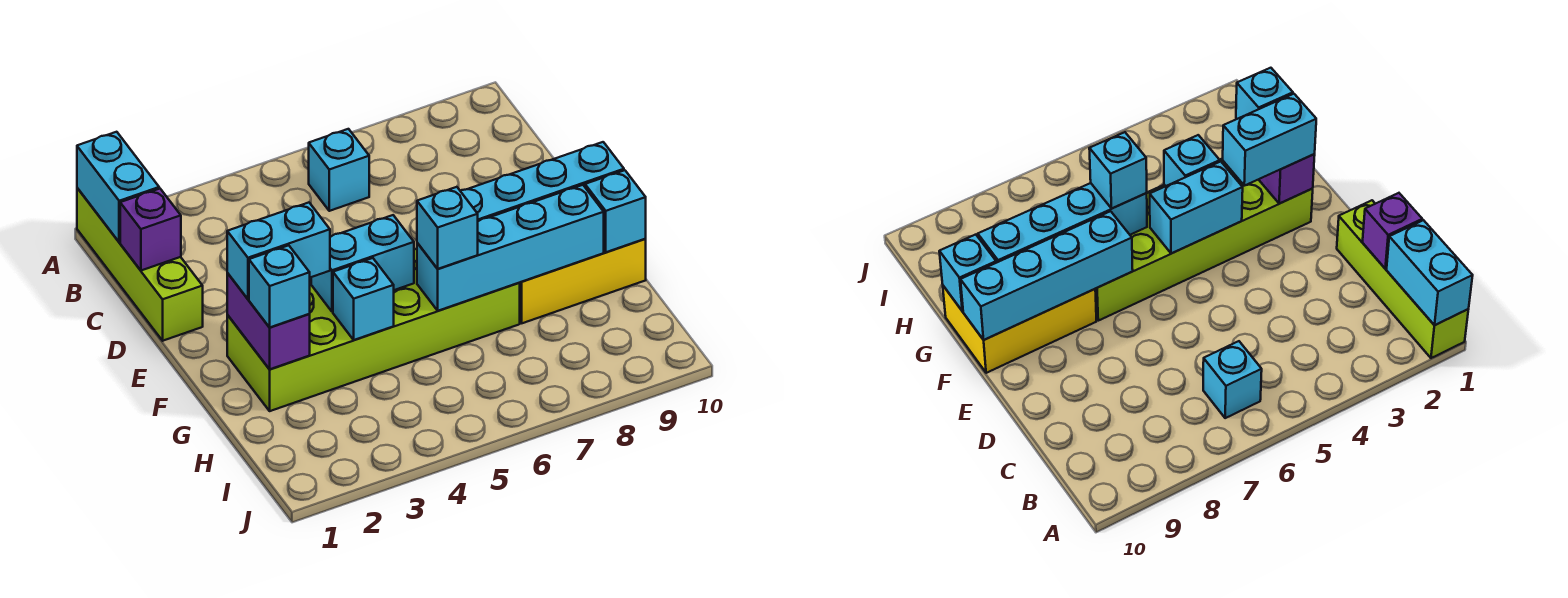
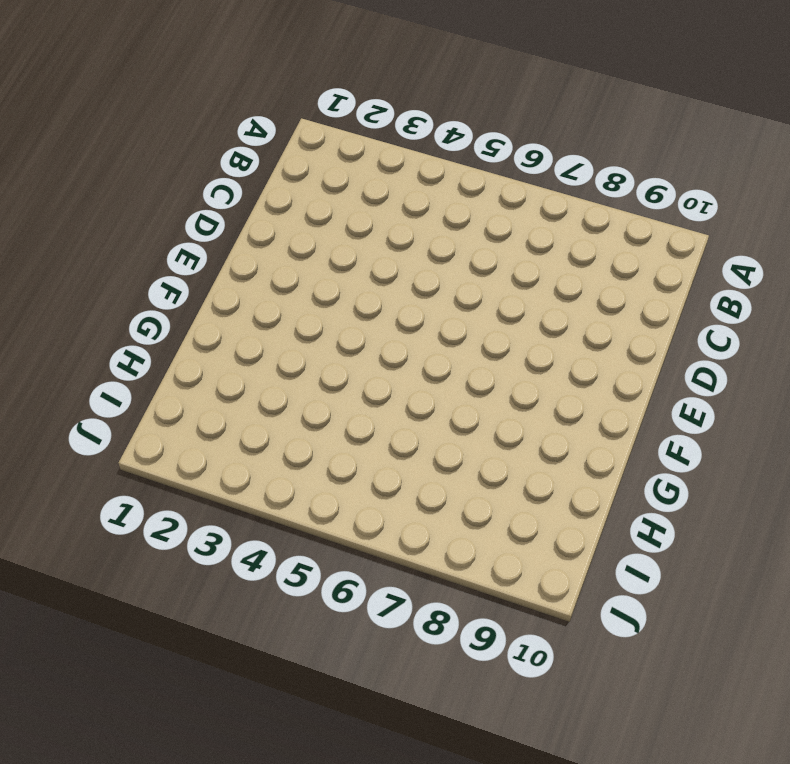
none -> lime brick A1:D1 level 1
none -> cyan brick B6 level 1
none -> lime brick F2:G7 level 1

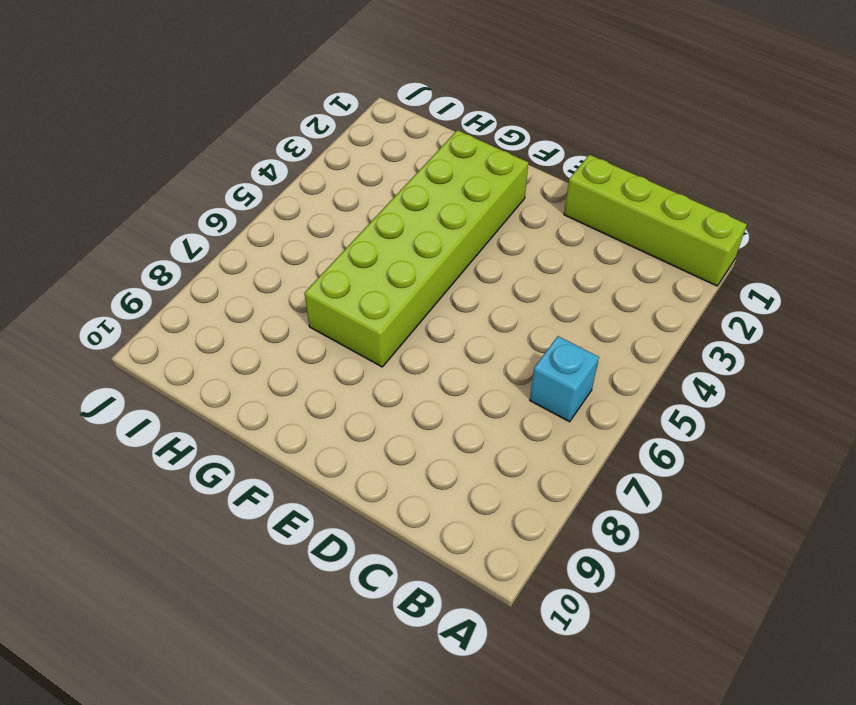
none -> yellow brick F8:G10 level 1
none -> cyan brick A1:B1 level 2
none -> purple brick C1 level 2

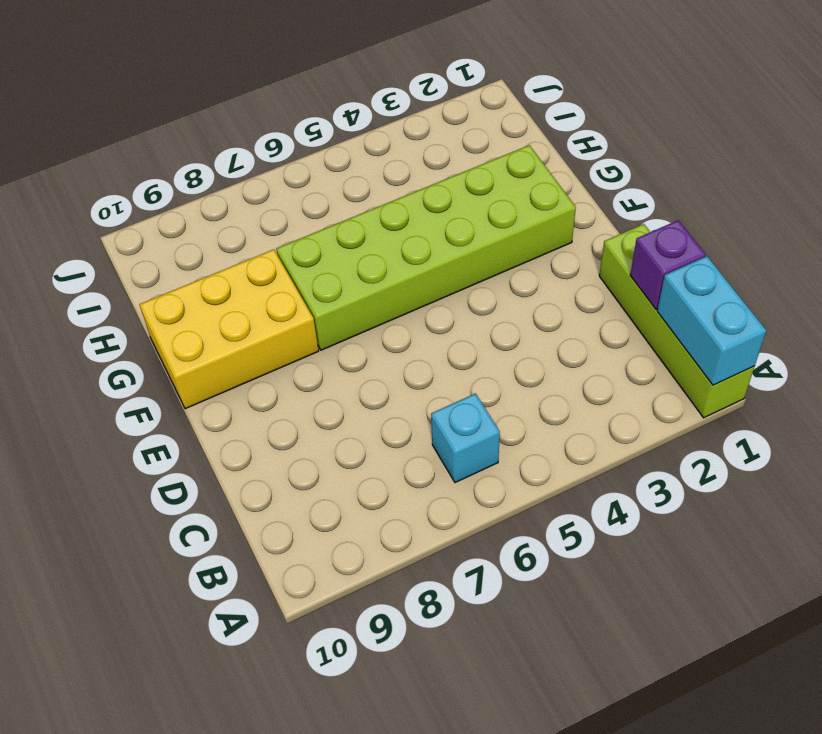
none -> purple brick F2:G2 level 2
none -> cyan brick F4:F5 level 2
none -> cyan brick F7:F10 level 2

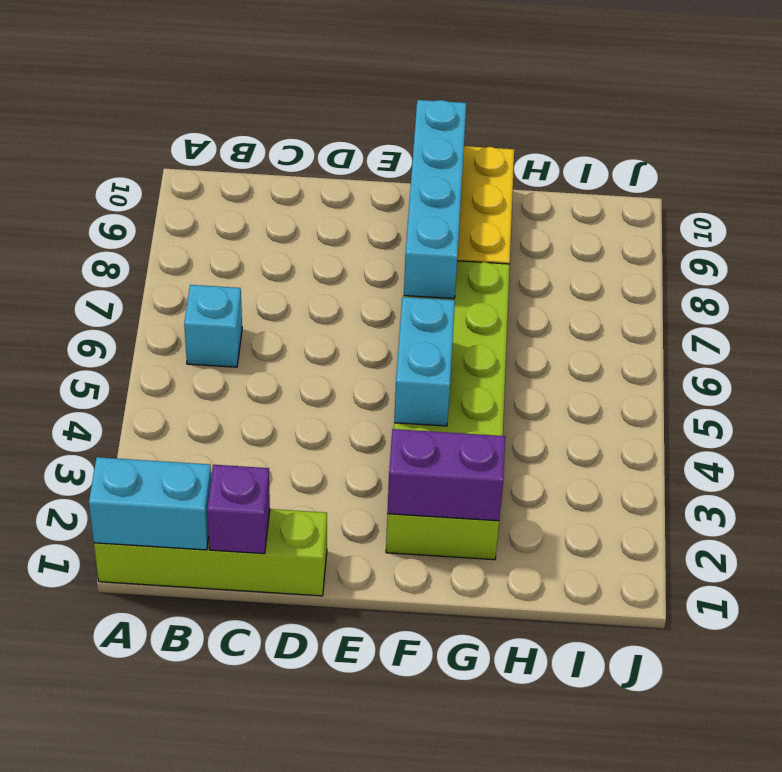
none -> cyan brick G4 level 2
none -> cyan brick G6:G9 level 2
none -> cyan brick G10 level 2

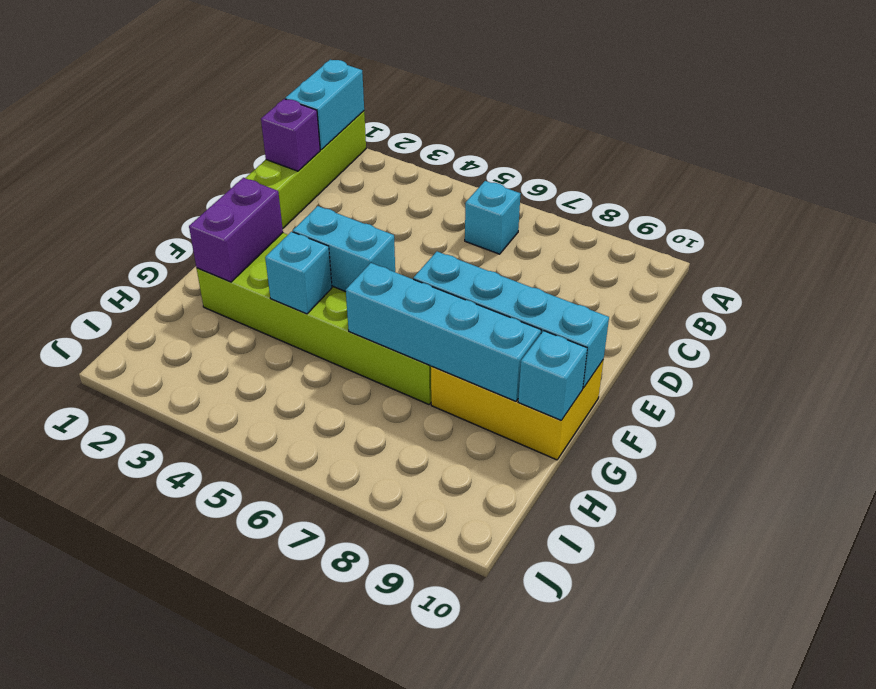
none -> cyan brick F2:F3 level 3
none -> cyan brick G2 level 3
none -> cyan brick G6 level 3

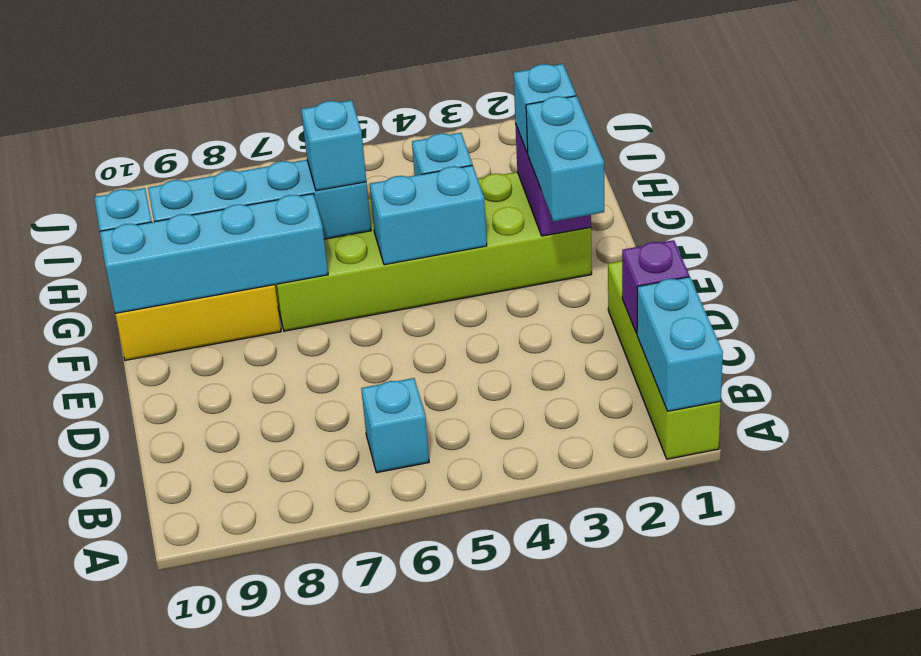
cyan brick E2:F2 level 3 -> cyan brick F2:F3 level 3

